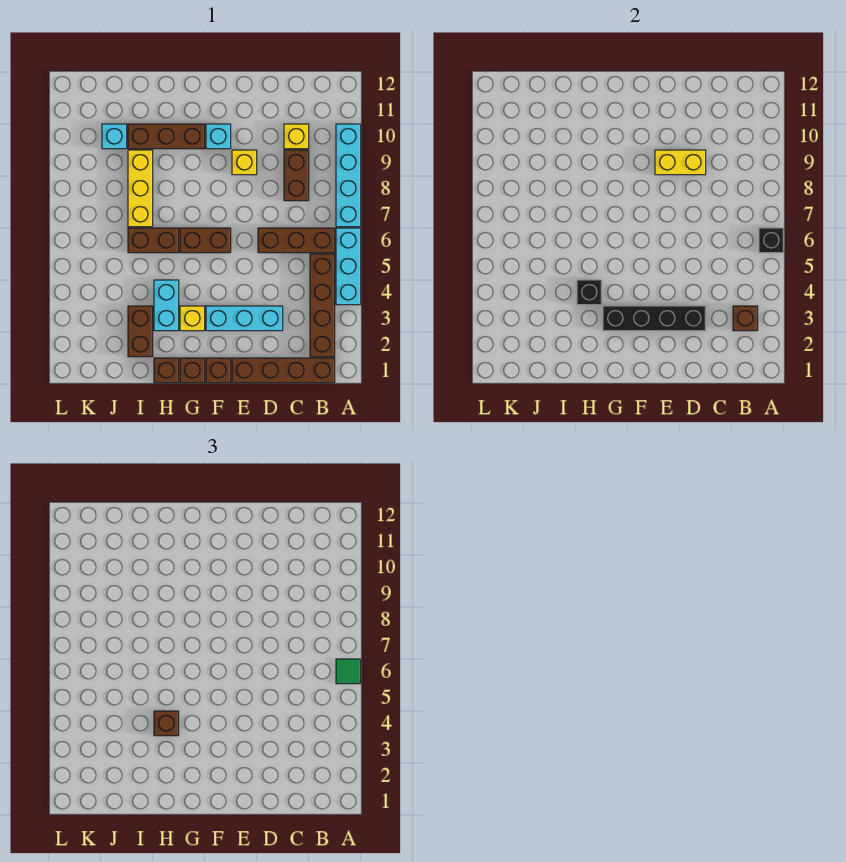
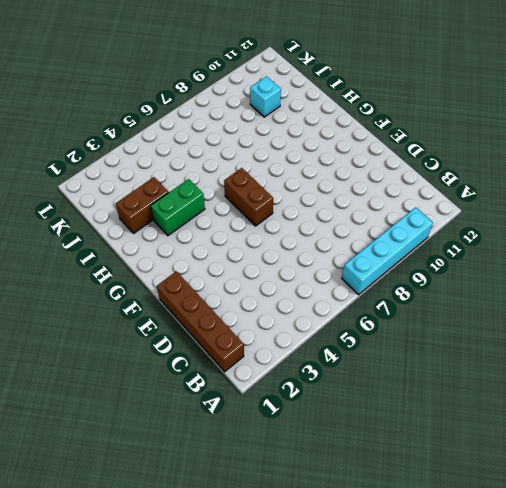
green brick H3:H4 level 1 -> cyan brick H3:H4 level 1
none -> cyan brick A4:A6 level 1
none -> brown brick B2:B5 level 1
none -> brown brick B6:D6 level 1

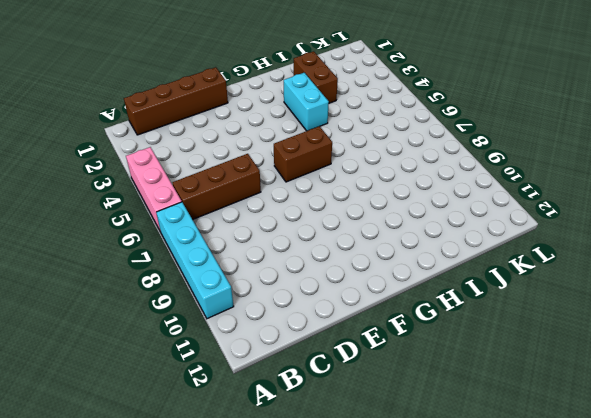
pink brick A4:A6 level 1 -> cyan brick A4:A6 level 1
none -> brown brick B2:B5 level 1
none -> brown brick C8:C9 level 1
none -> yellow brick C10 level 1

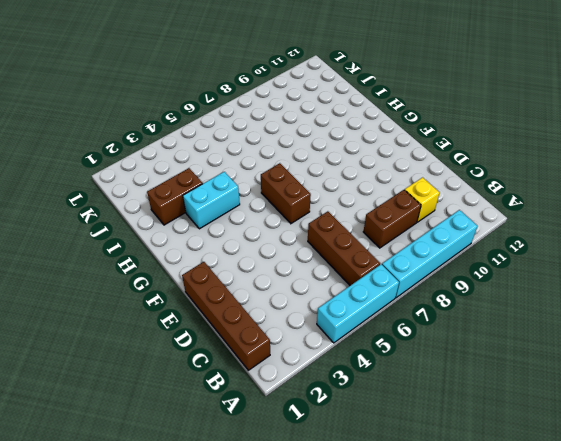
none -> brown brick B2:B5 level 1
none -> cyan brick D3:F3 level 1
none -> yellow brick E9 level 1

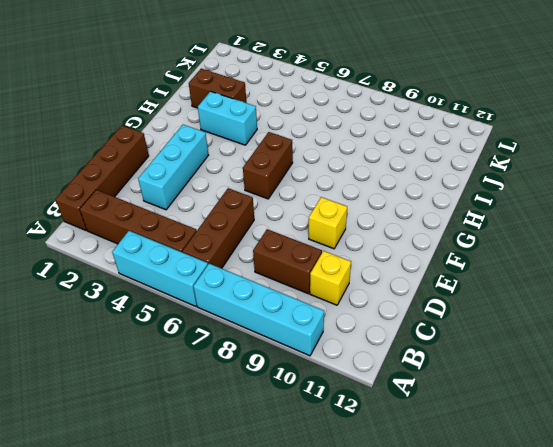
none -> brown brick F1 level 1
none -> cyan brick F10 level 1
none -> brown brick G1 level 1

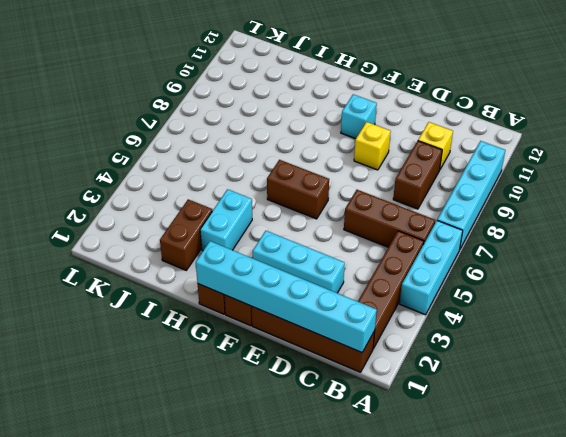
cyan brick B1:G1 level 2 -> none
none -> yellow brick G3 level 1
none -> brown brick G10:I10 level 1
none -> brown brick H1 level 1

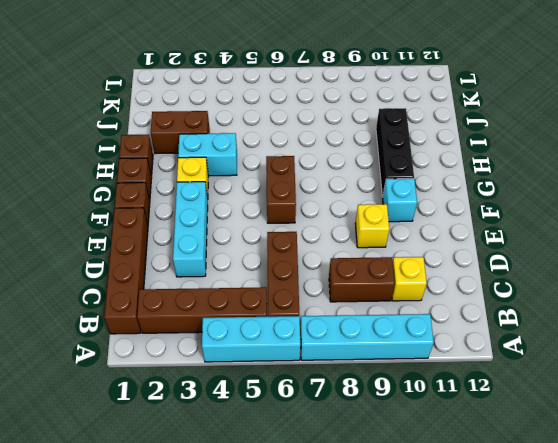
black brick G10:I10 level 1 -> brown brick G10:I10 level 1
none -> brown brick H6:I6 level 1
none -> yellow brick I7:I9 level 1
none -> cyan brick J10 level 1

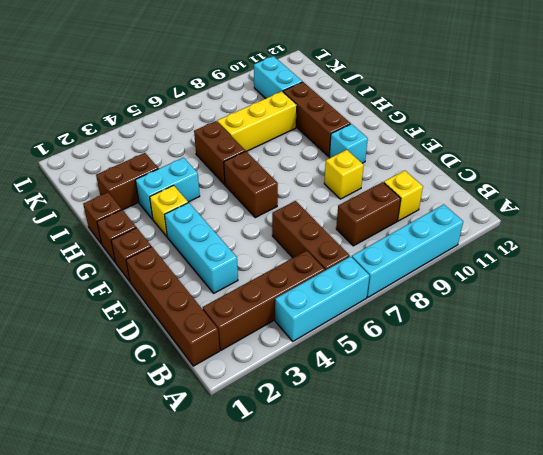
cyan brick J10:K10 level 1 -> cyan brick J10 level 1
none -> black brick A6 level 2
none -> brown brick B3 level 2
none -> black brick D3:G3 level 2

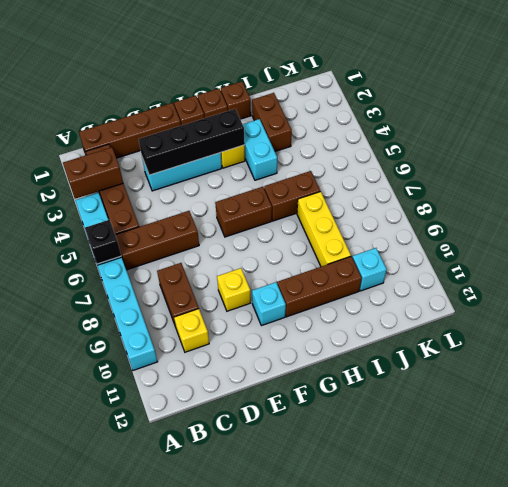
brown brick A3:B3 level 2 -> brown brick B3 level 2
none -> yellow brick D9:E9 level 2
none -> black brick H4 level 2
none -> green tile A6 level 3

